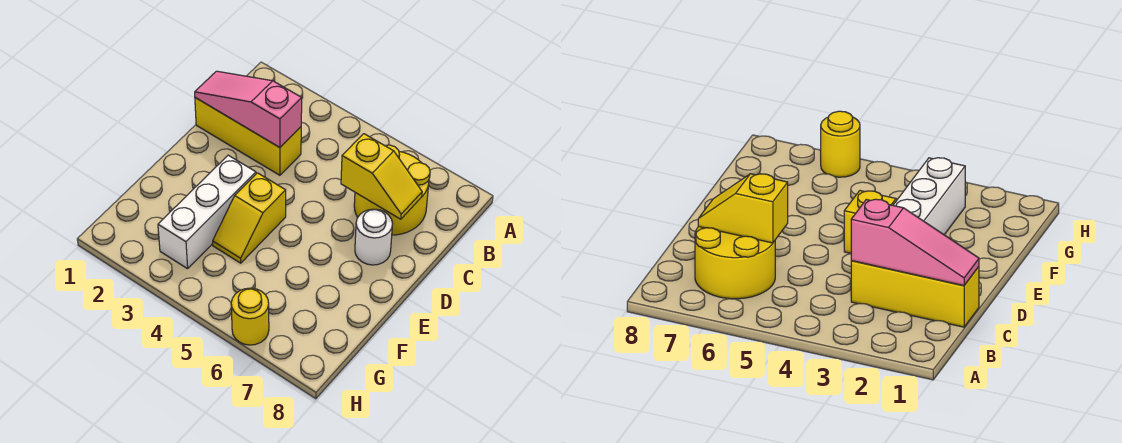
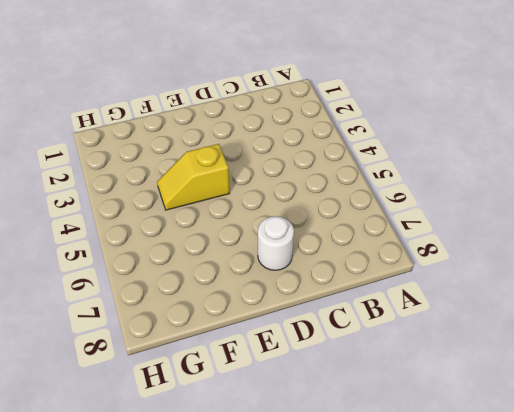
none -> yellow round brick B6:C7 level 1
none -> yellow brick C1:C3 level 1

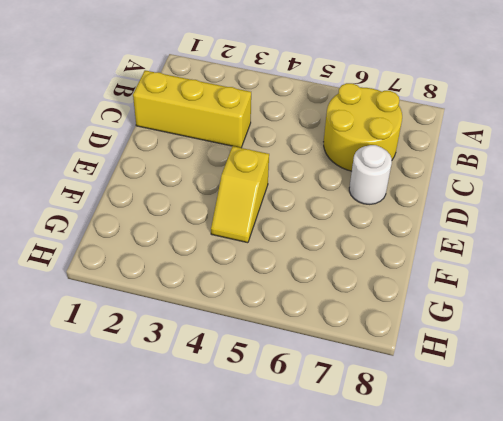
none -> white brick E3:G3 level 1
none -> yellow round brick H6 level 1

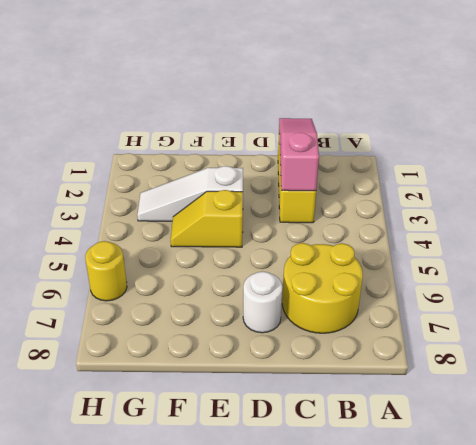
white slope E3:G3 level 1 top E -> white brick E3:G3 level 1
none -> yellow slope C6:C7 level 2 top 6

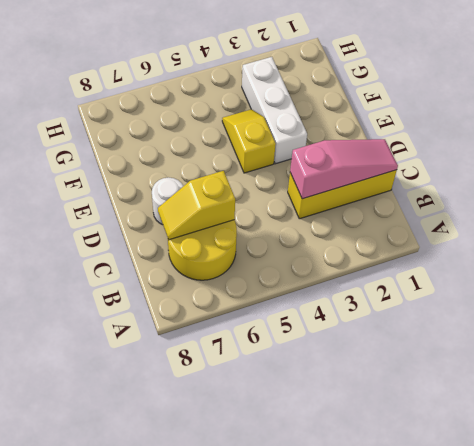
none -> yellow round brick H6 level 1

